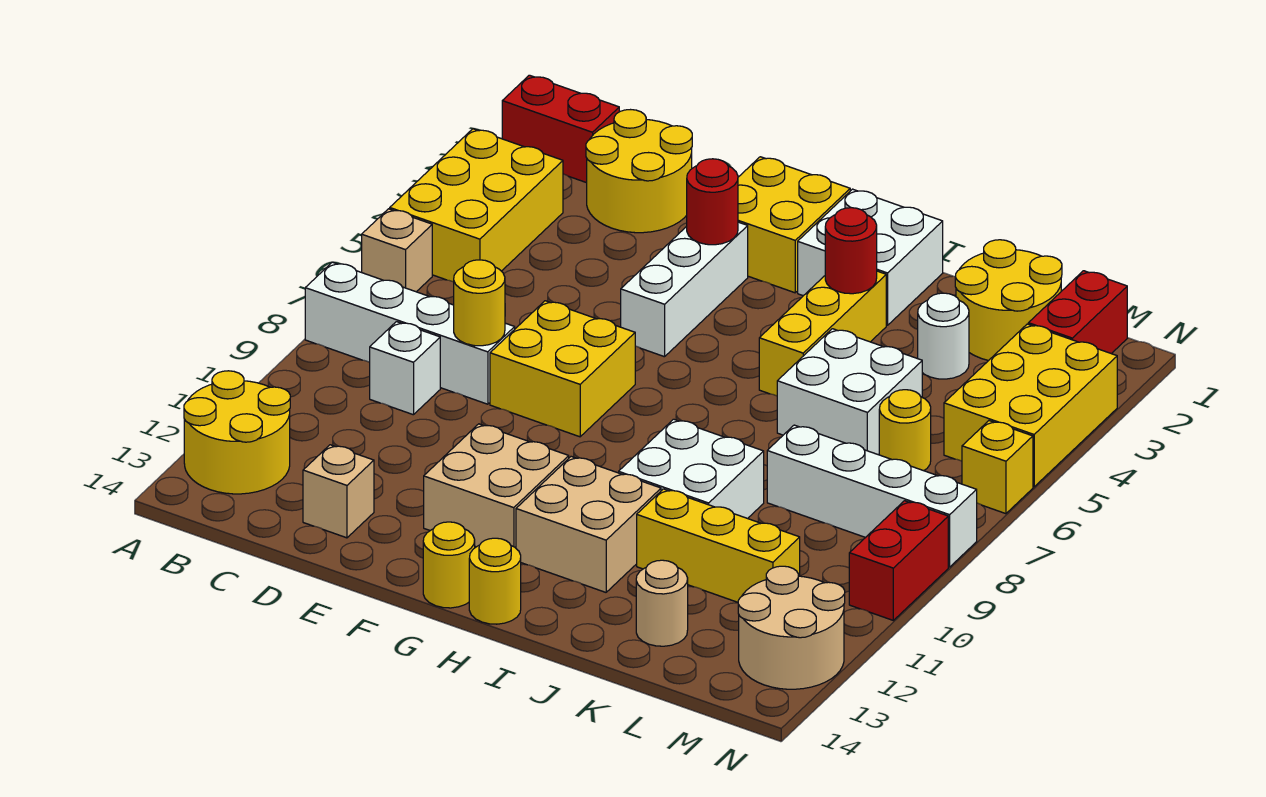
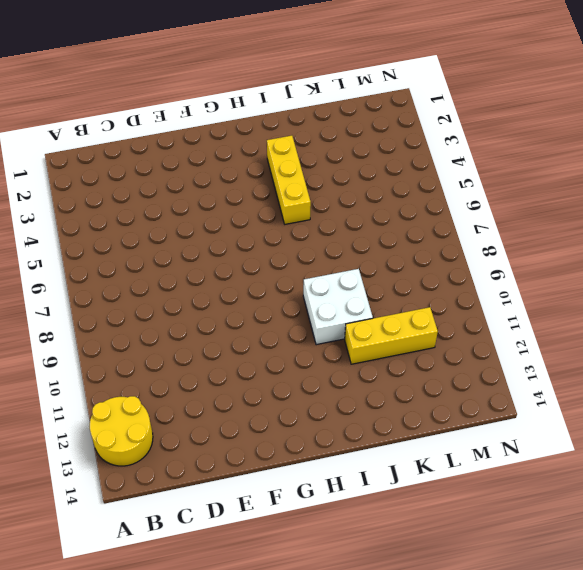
none -> red brick A1:B1 level 1
none -> yellow brick A3:B5 level 1
none -> tan brick A6 level 1
none -> white brick A8:D8 level 1

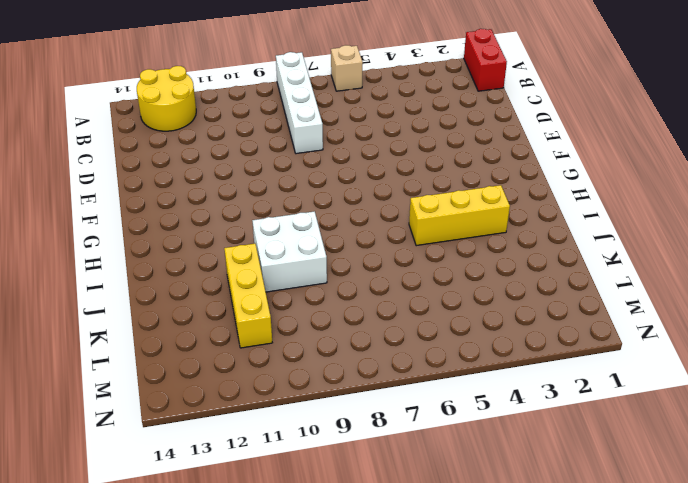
none -> yellow brick A3:B5 level 1
none -> yellow round brick C1:D2 level 1
none -> white brick C9 level 1
none -> tan brick D13 level 1

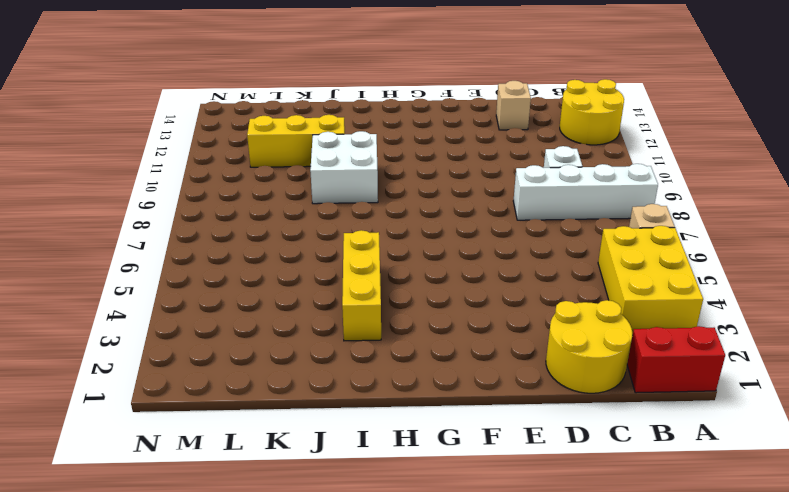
none -> yellow brick E7:F8 level 1
none -> yellow brick F1:G2 level 1
none -> white brick F3:F5 level 1
none -> tan brick F11:G12 level 1

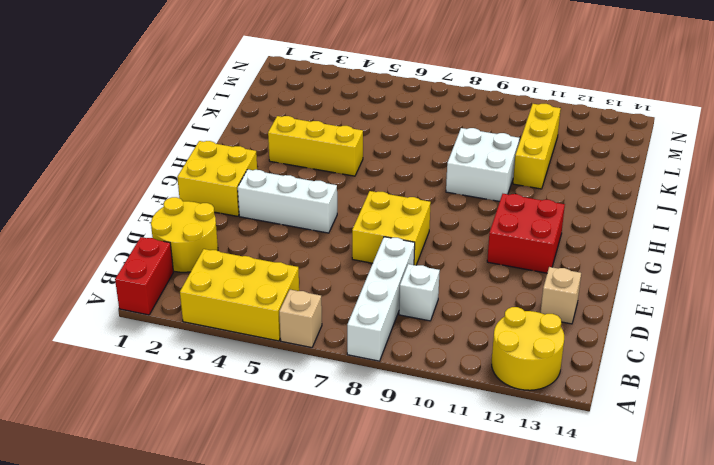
red brick F11:G12 level 1 -> tan brick F11:G12 level 1
none -> yellow round brick G14 level 1
none -> white brick H1:I2 level 1
none -> tan brick H11:I12 level 1
none -> yellow round brick H14 level 1

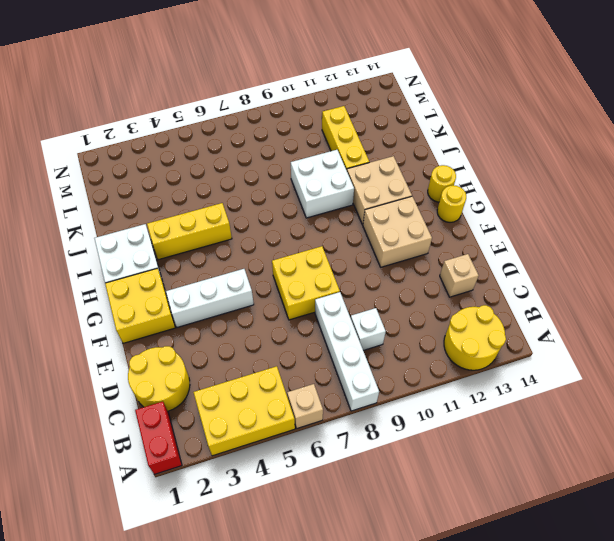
none -> white brick J5:K6 level 1
none -> yellow round brick K1:L2 level 1
none -> white round brick K3 level 1
none -> white brick K8:N8 level 1

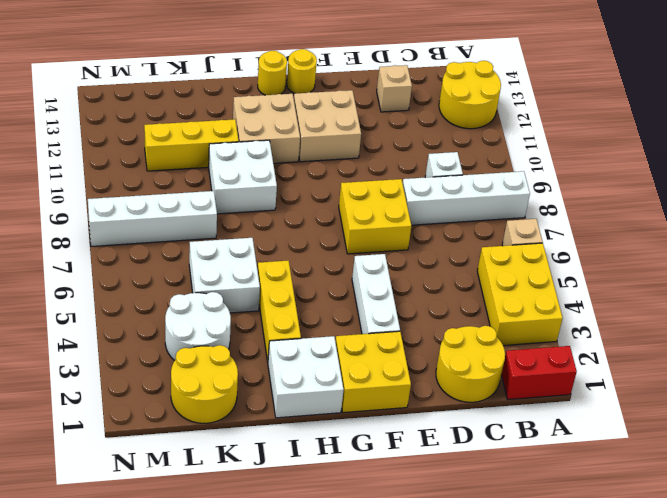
white round brick K3:L4 level 1 -> white round brick K3 level 1
none -> tan round brick K13 level 1
none -> yellow round brick L6 level 1
none -> red brick M1:M2 level 1
none -> yellow brick M3:N5 level 1

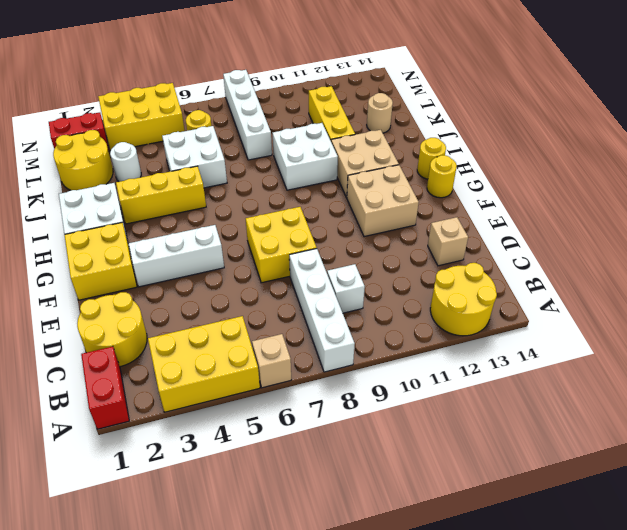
none -> tan round brick M12:N13 level 1
none -> yellow brick N6 level 1
none -> red brick N9:N10 level 1
none -> yellow round brick D8 level 2

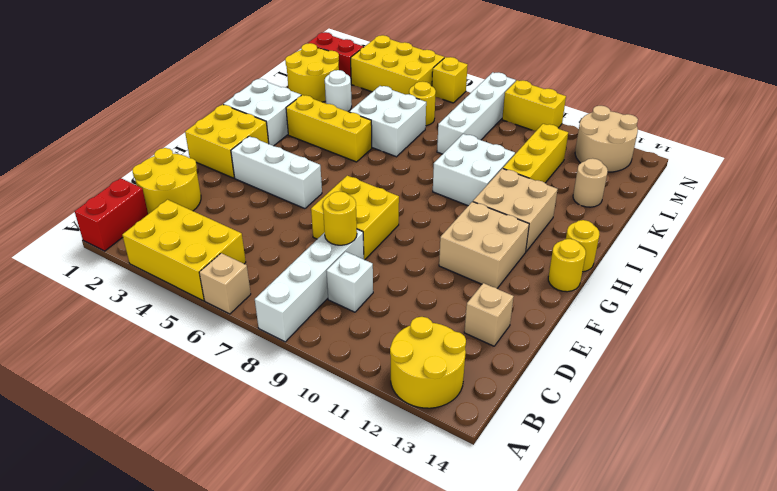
yellow brick N9:N10 level 1 -> red brick N9:N10 level 1
none -> red round brick F3 level 2
none -> red round brick I3 level 2

